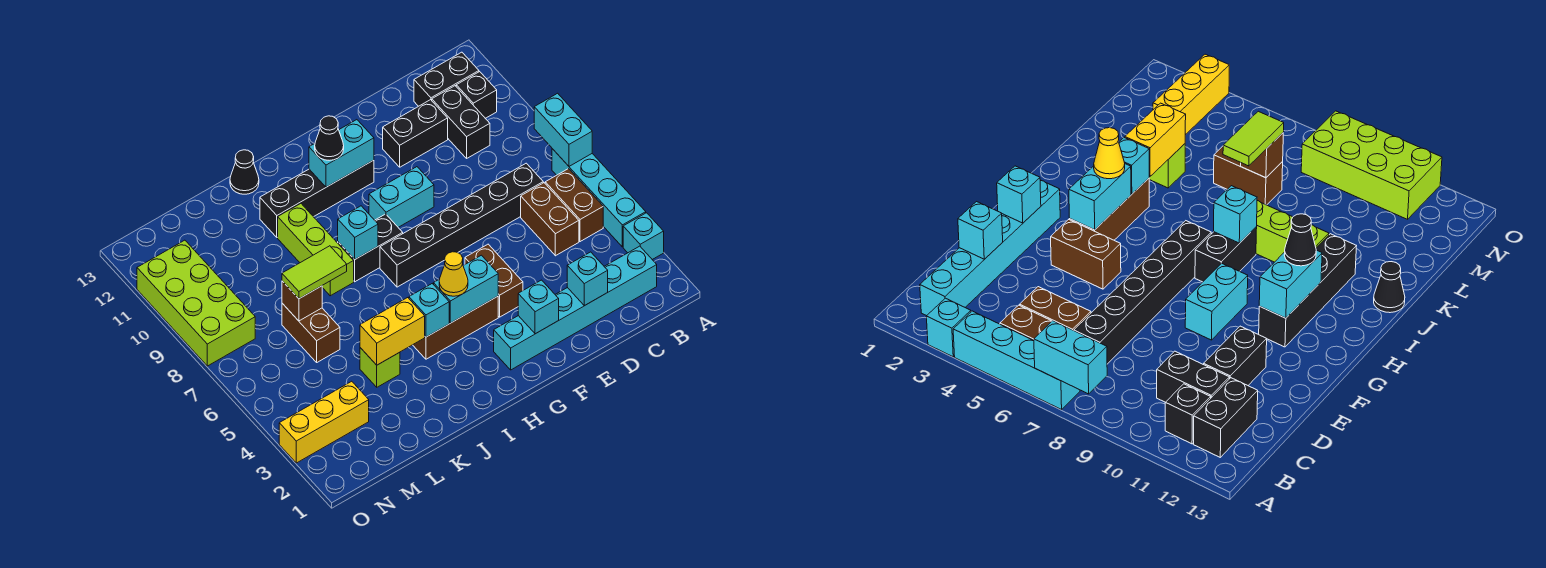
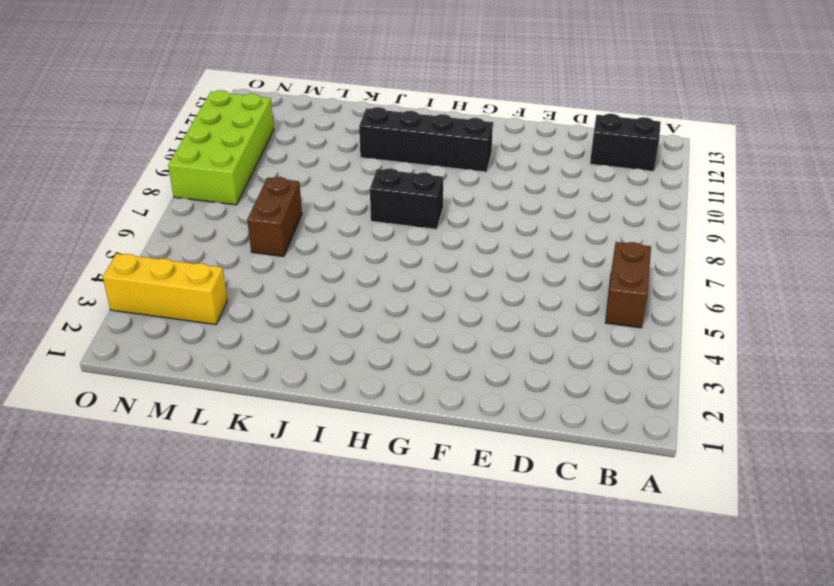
none -> cyan brick A3 level 1
none -> cyan brick A4:A7 level 1
none -> cyan brick B2:G2 level 1
none -> black brick B11 level 1

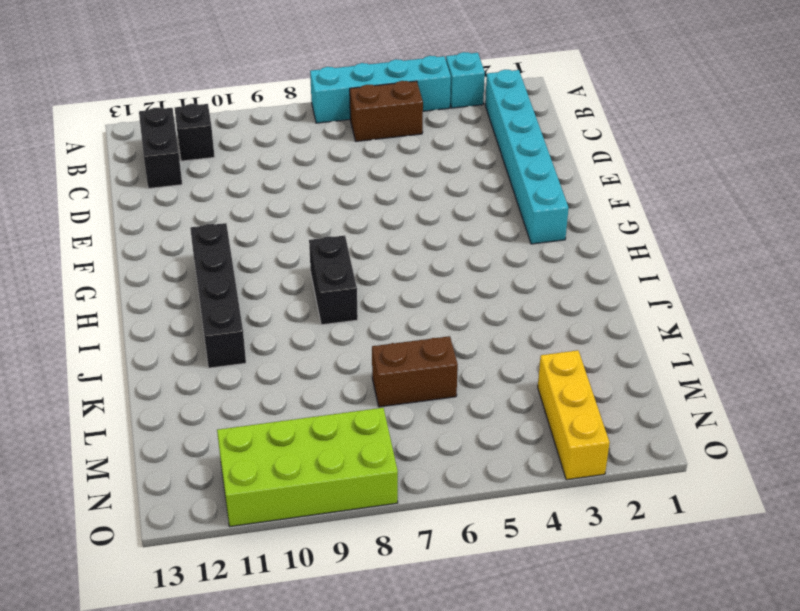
none -> brown brick C5:C6 level 1
none -> black brick C7:H7 level 1
none -> black brick C10:C11 level 1
none -> black brick D11:E11 level 1

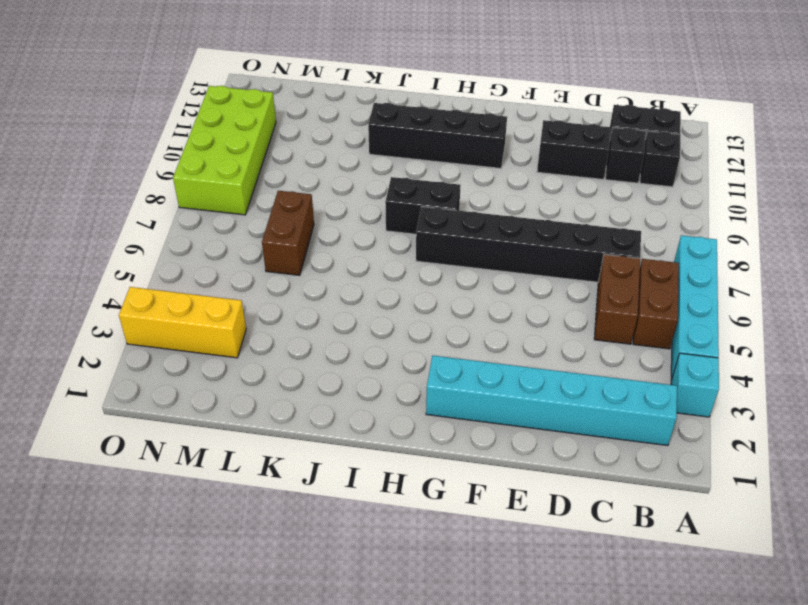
black brick C11 level 1 -> black brick C10:C11 level 1
none -> brown brick F4:F5 level 1
none -> cyan brick F9:G9 level 1
none -> brown brick G4:I4 level 1
none -> lime brick J8:J10 level 1

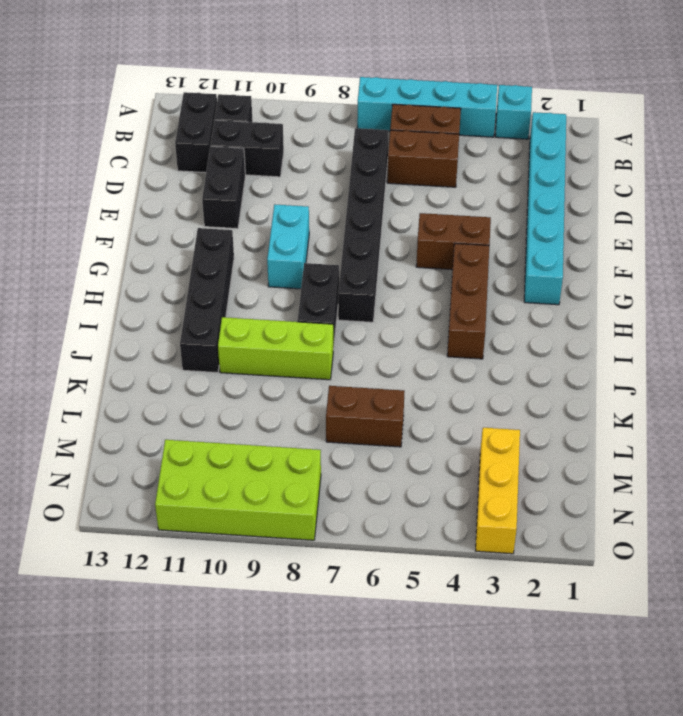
none -> black cone J13 level 1
none -> lime brick K4 level 1
none -> cyan brick A7:A8 level 2
none -> cyan brick D2 level 2

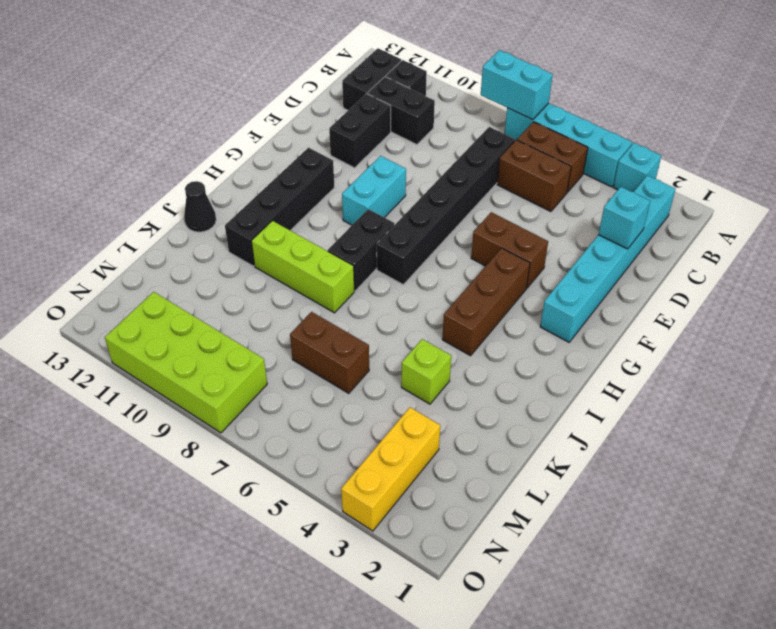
none -> cyan brick F2 level 2
none -> cyan brick G4:H4 level 2
none -> cyan brick G11:H11 level 2
none -> cyan brick I4 level 2

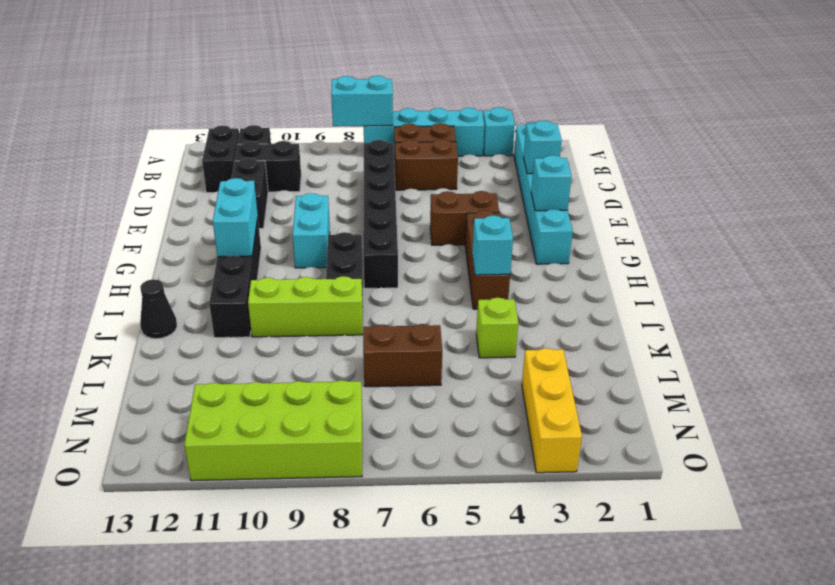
none -> cyan brick G4:H4 level 2
none -> cyan brick I8 level 2
none -> yellow brick J4:K4 level 2
none -> brown brick L7 level 2

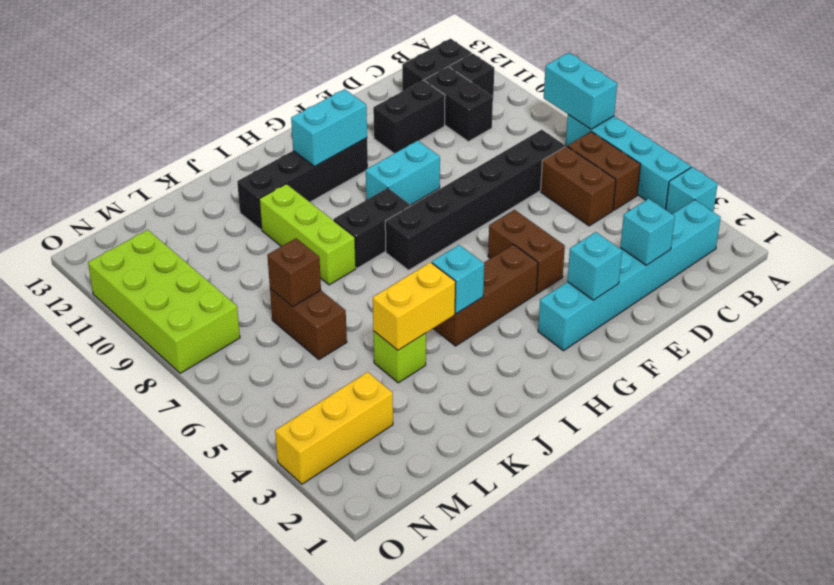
none -> black cone J13 level 1
none -> cyan brick G4:H4 level 2
none -> cyan brick I8 level 2
none -> yellow cone H4 level 3

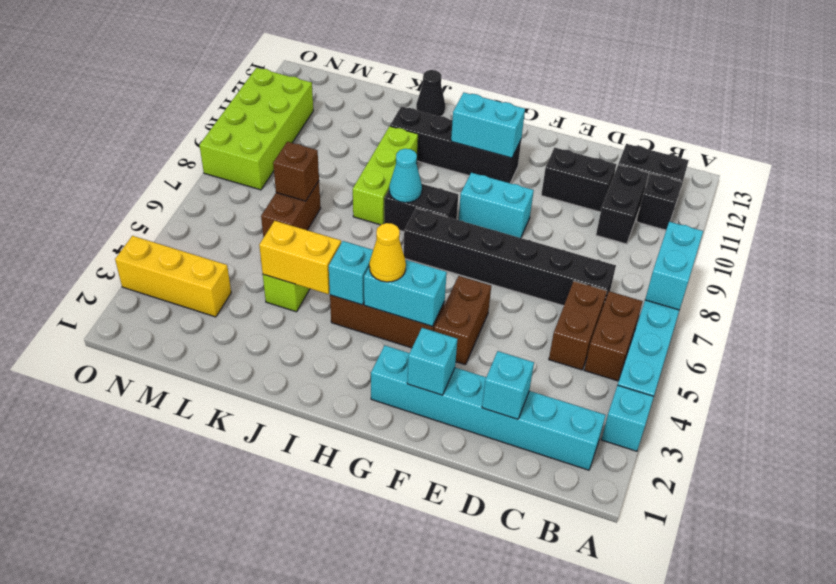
cyan cone I8 level 2 -> cyan brick I8 level 2
none -> black cone H11 level 3
none -> lime tile K7:L7 level 3

